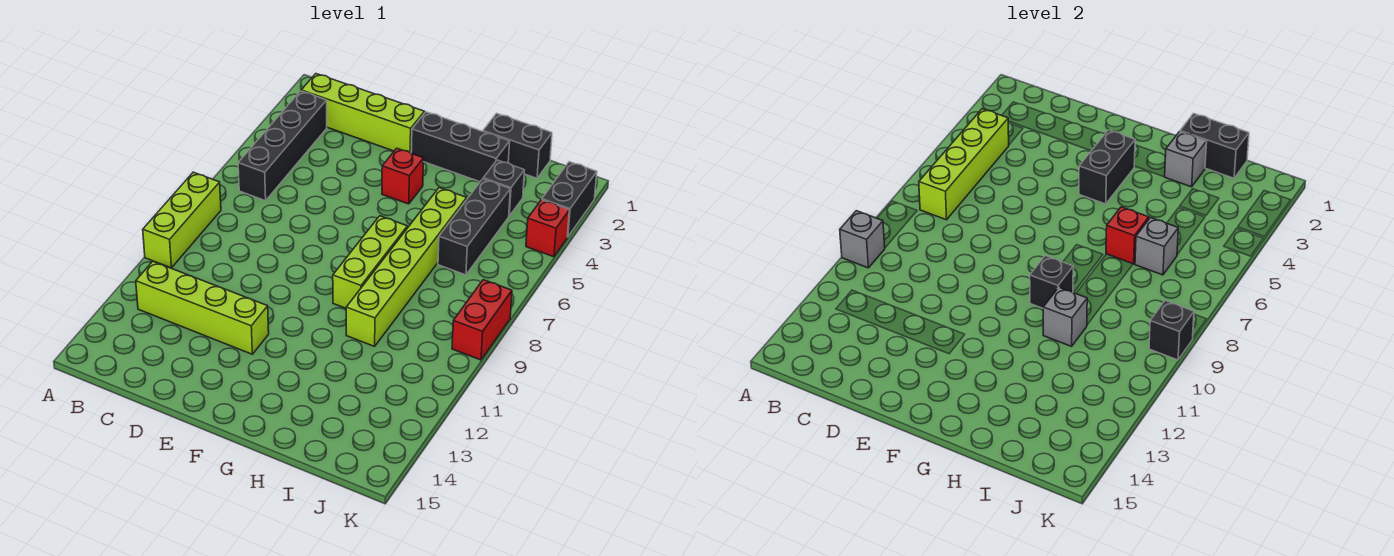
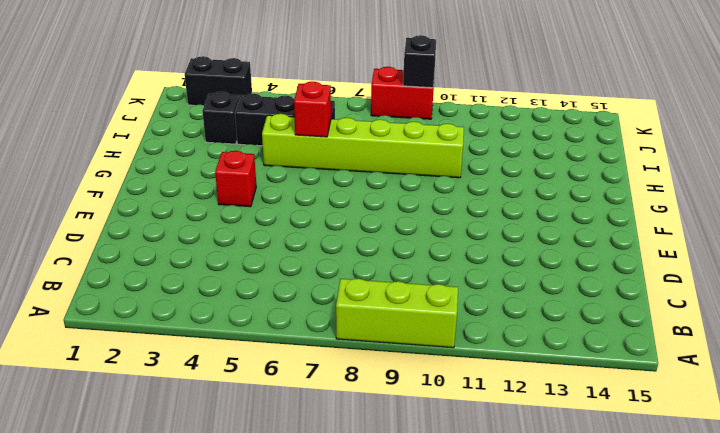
none -> lime brick B2:E2 level 1
none -> black brick B3:B6 level 1
none -> lime brick B12:E12 level 1

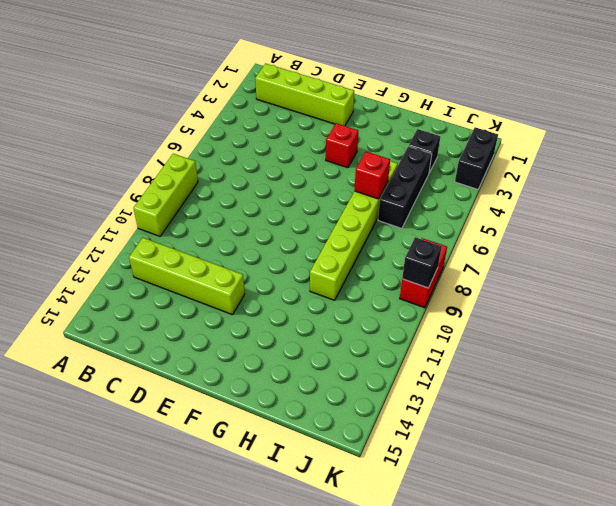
none -> black brick B3:B6 level 1
none -> black brick F2:H2 level 1
none -> lime brick G7:G9 level 1

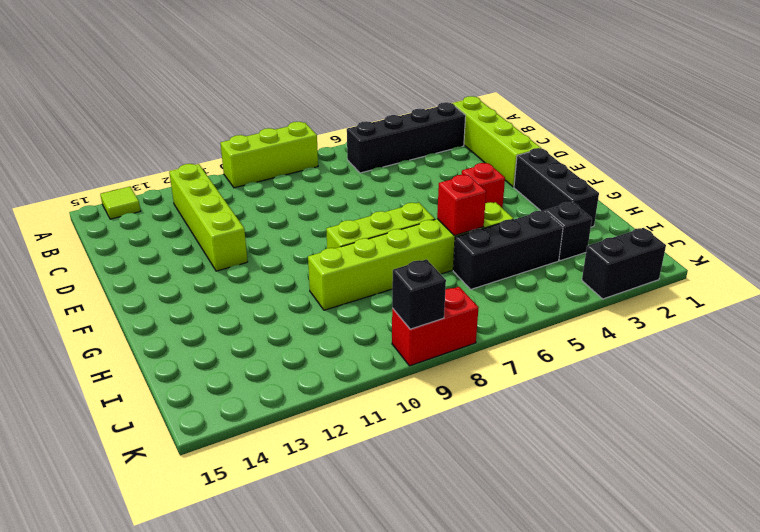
lime tile A14 level 1 -> none
none -> black brick H1:I1 level 1
none -> red brick K4 level 1
none -> grey brick A10 level 2

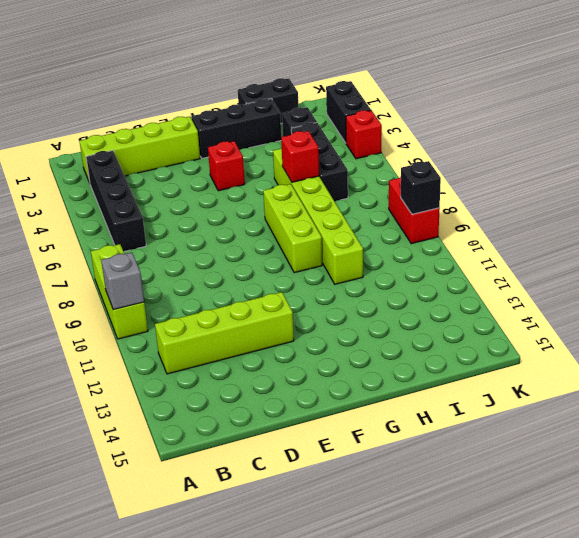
none -> lime brick B4:B7 level 2
none -> black brick F3:F4 level 2
none -> black brick G9 level 2

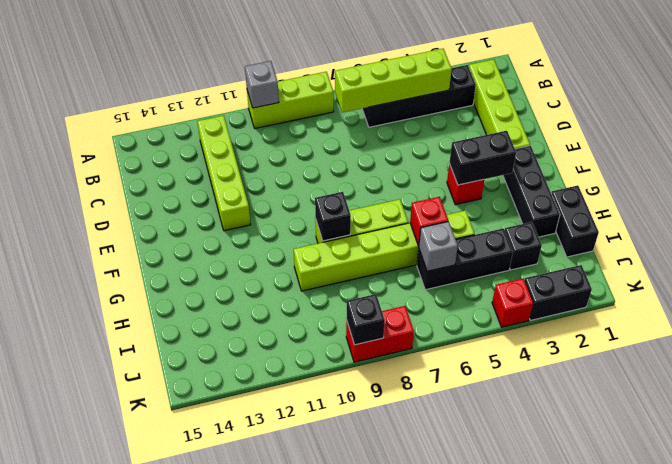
none -> black brick H1:I1 level 2
none -> grey brick H2 level 2
none -> grey brick H10 level 2

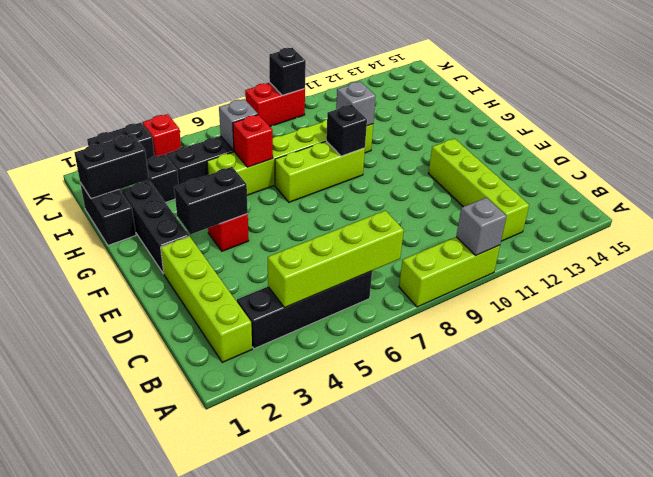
black brick I1:I2 level 2 -> black brick H1:I1 level 2
none -> grey brick H2 level 2

